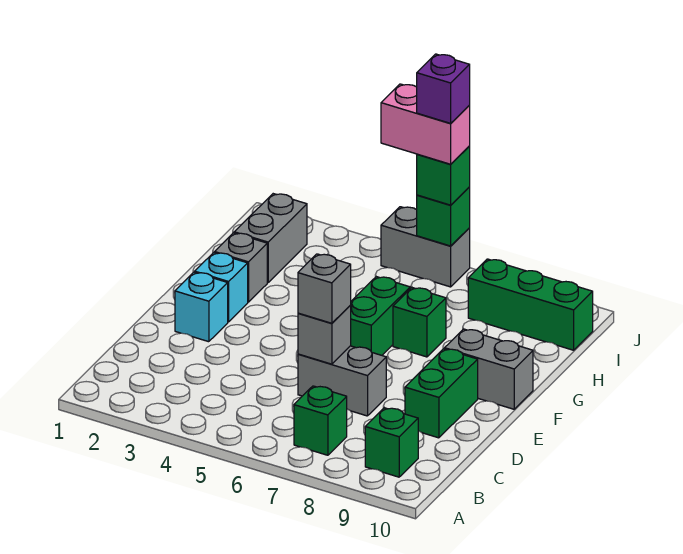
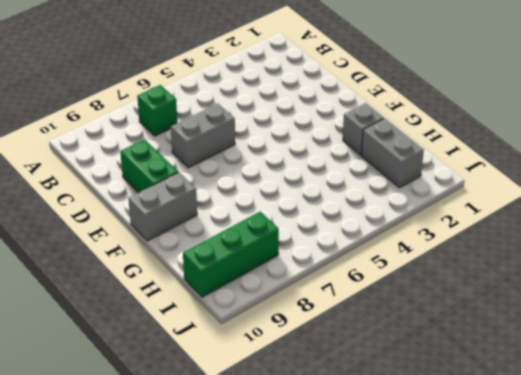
none -> green brick B9 level 1
none -> cyan brick E2 level 1
none -> cyan brick F2 level 1

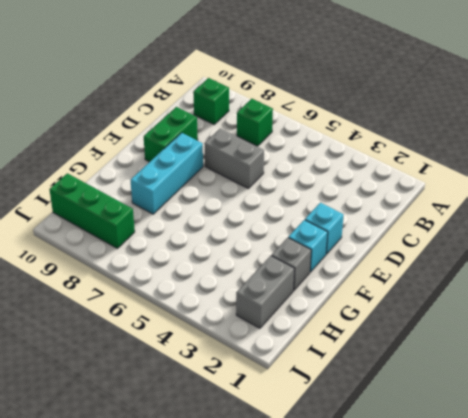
cyan brick E8:G8 level 1 -> none
none -> green brick F6:G6 level 1
none -> grey brick F9:F10 level 1
none -> green brick G7 level 1

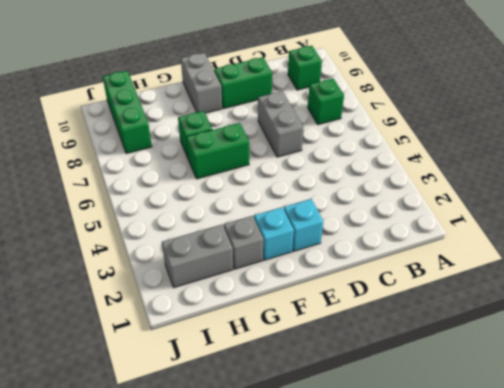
none -> grey brick J5:J6 level 1
none -> grey brick D6 level 2
none -> green brick J6 level 2

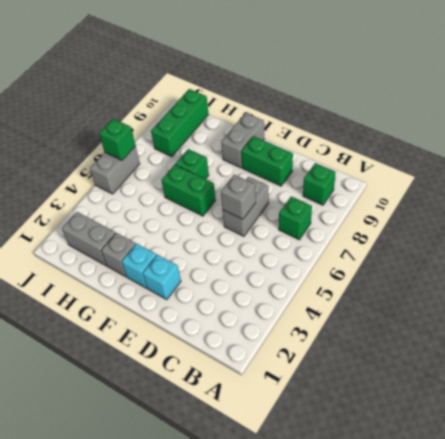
none -> grey brick D6 level 3
none -> green brick J6 level 3
none -> pink brick J5:J6 level 4

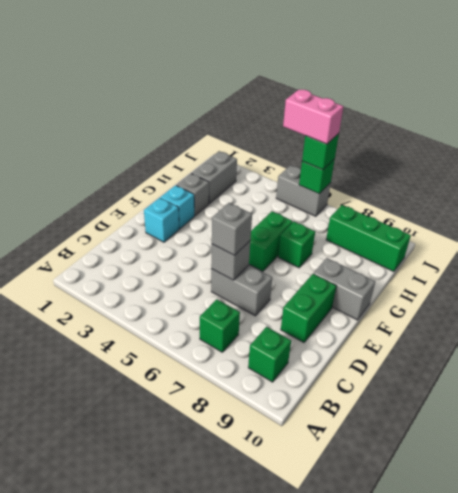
none -> purple brick J6 level 5

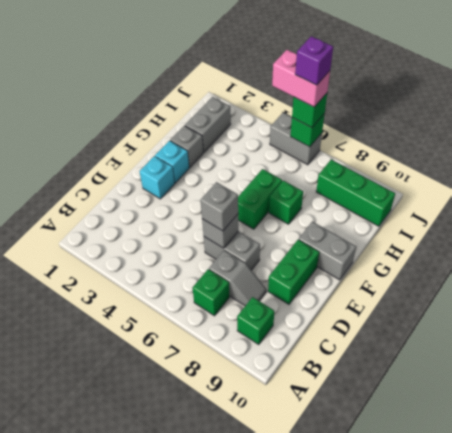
grey slope C7:C8 level 1 top 7 -> none

